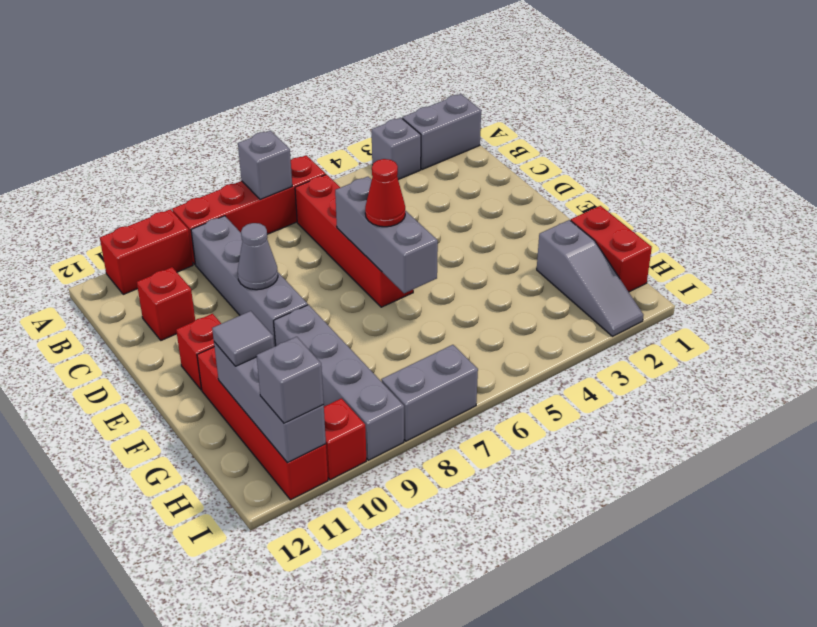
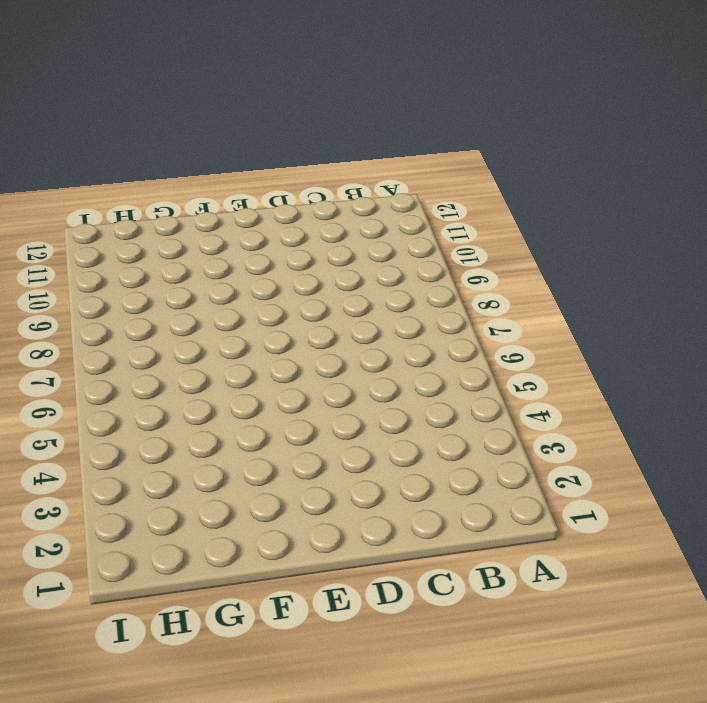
none -> grey brick A1:A2 level 1
none -> grey brick A3 level 1
none -> red brick A6:A9 level 1

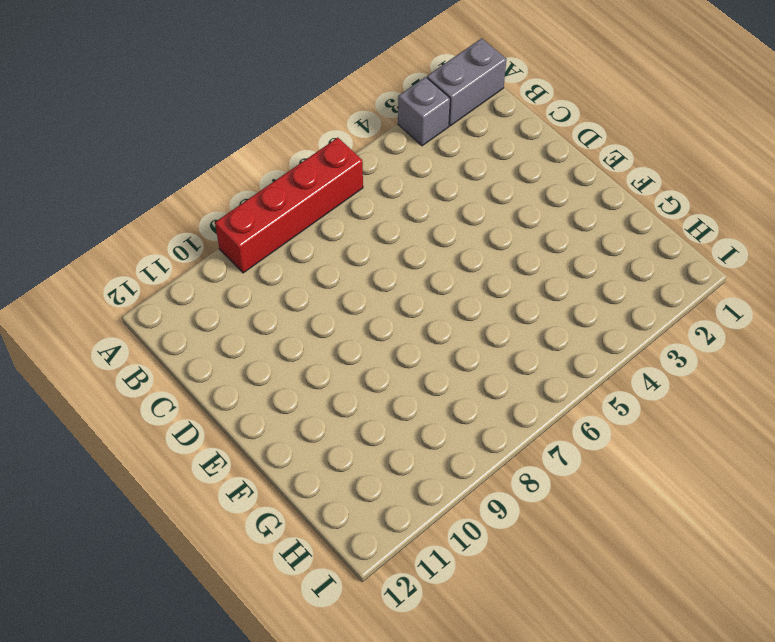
none -> red brick A10:A11 level 1
none -> red brick B6:E6 level 1
none -> grey brick B9:E9 level 1

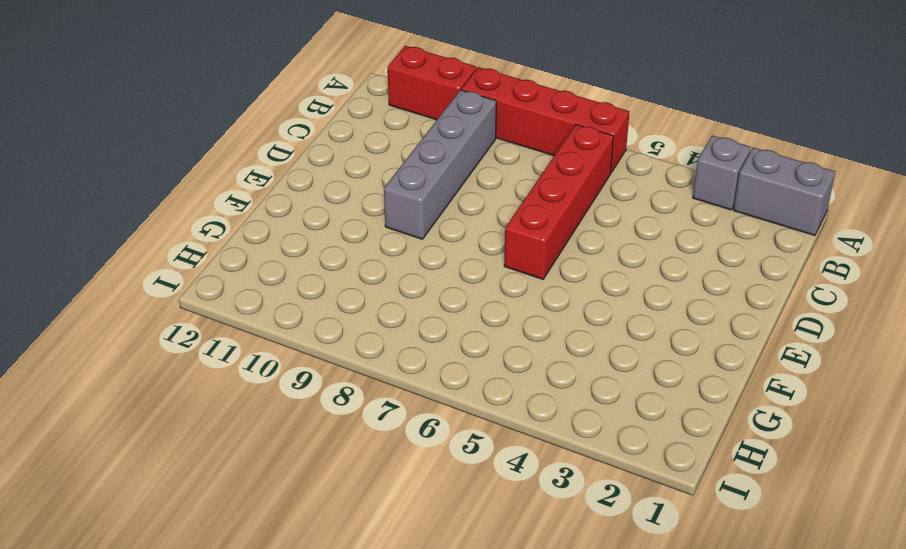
none -> red brick C11 level 1
none -> red brick E11 level 1
none -> grey brick F9:I9 level 1

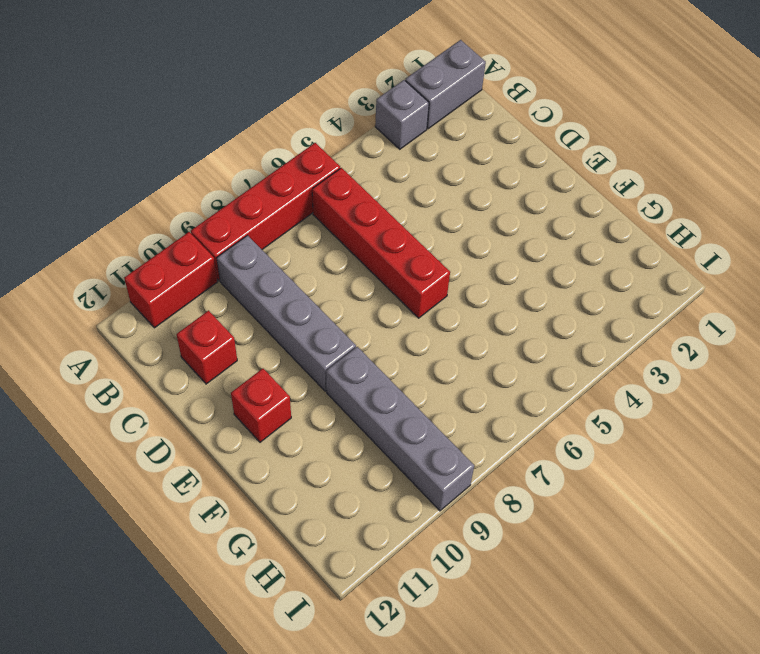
none -> red brick F11:I11 level 1
none -> red brick G1:H1 level 1
none -> grey slope G2:I2 level 1 top G

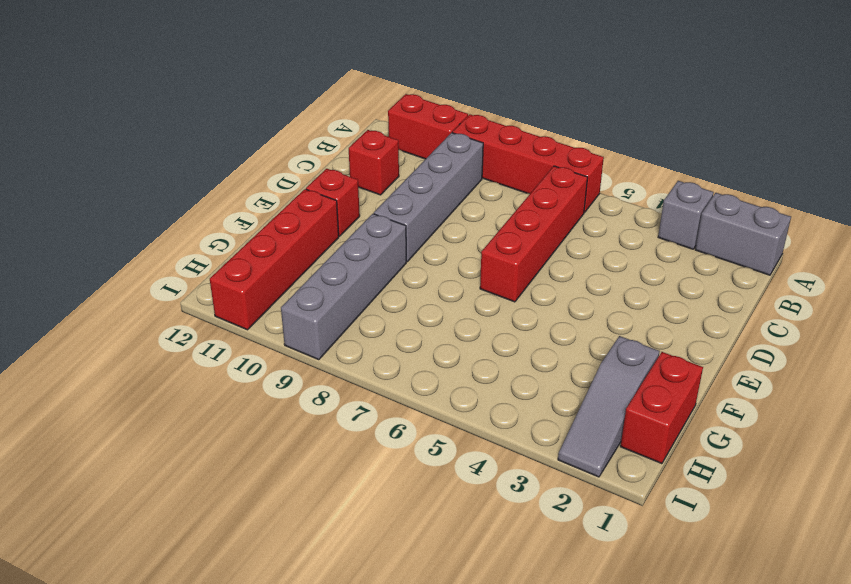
none -> grey brick I7:I8 level 1
none -> red brick I10 level 1
none -> grey brick A7 level 2

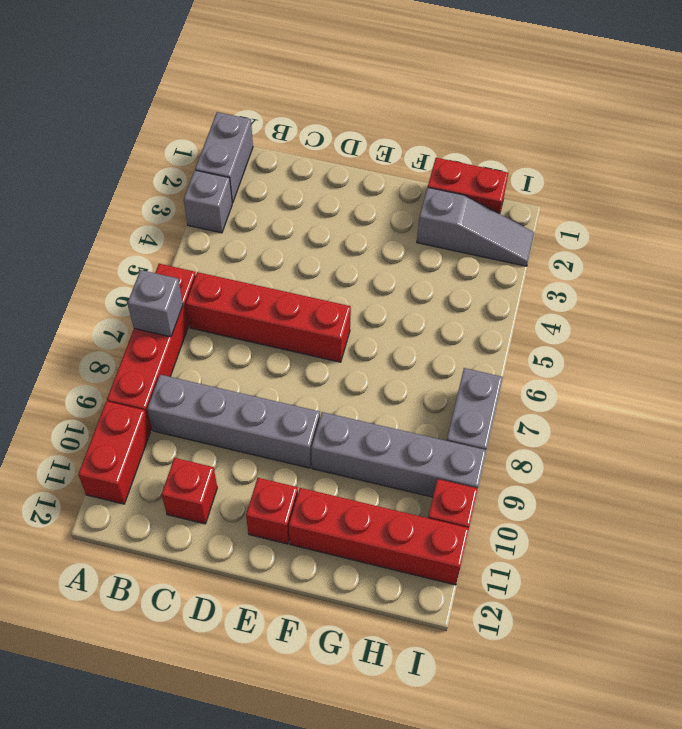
none -> grey brick D6:F6 level 2
none -> grey cone D9 level 2
none -> grey brick G11:I11 level 2

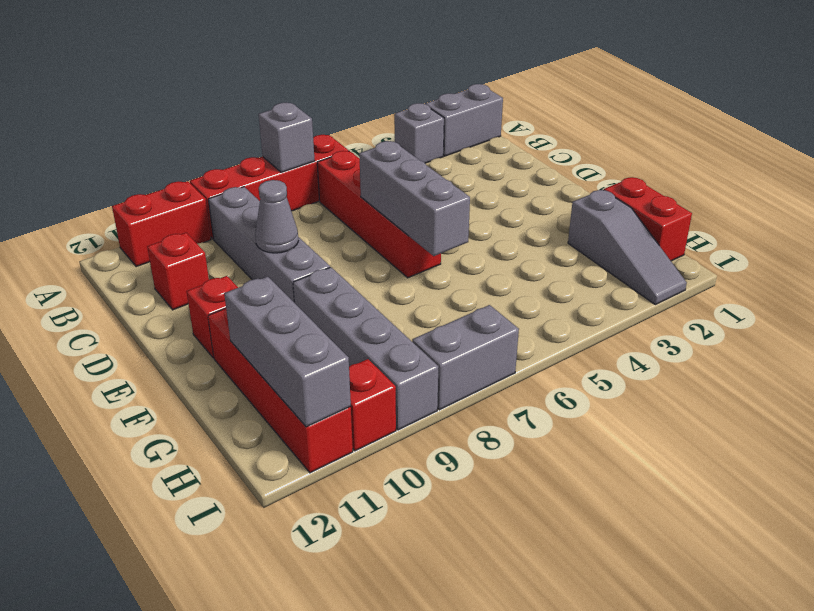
none -> red cone E6 level 3
none -> grey tile G11 level 3
none -> grey brick I11 level 3

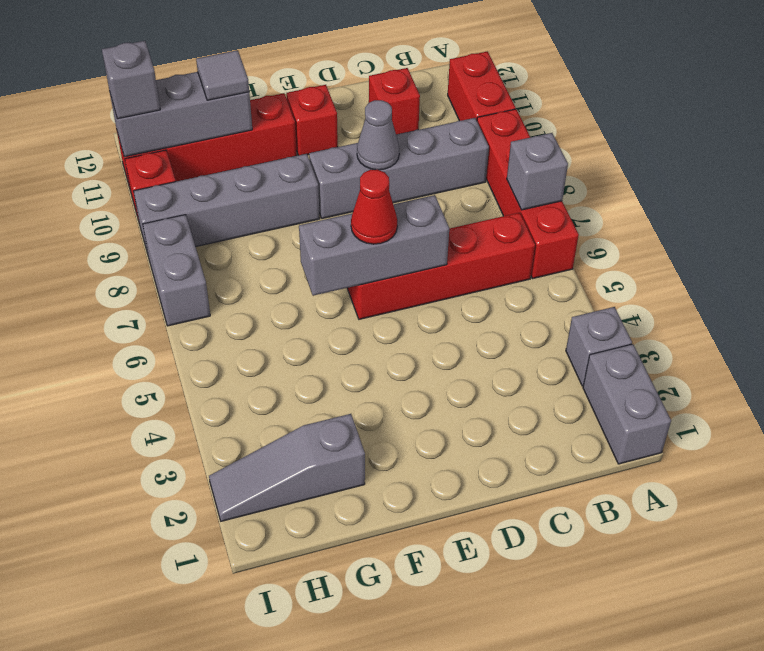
none -> red brick G1:H1 level 1

